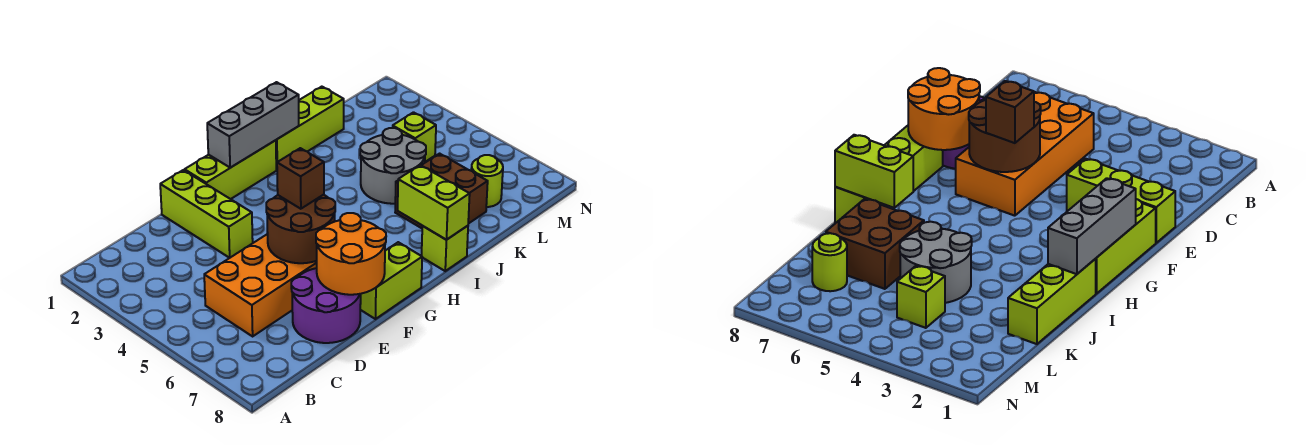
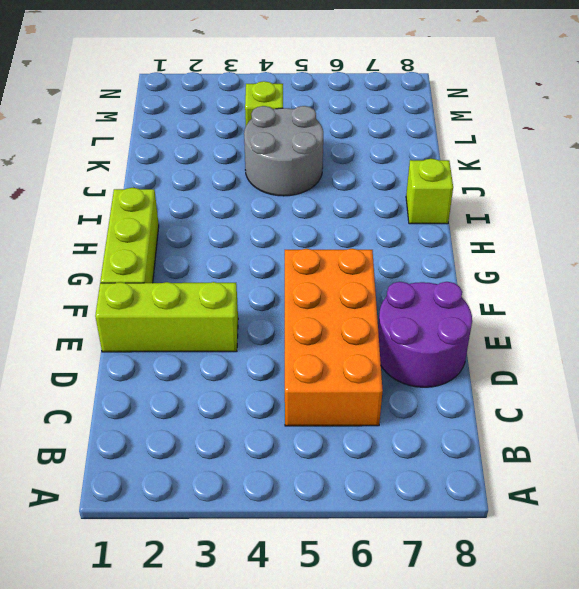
none -> lime brick F8:G8 level 1
none -> lime brick I1:K1 level 1
none -> brown brick J6:K7 level 1

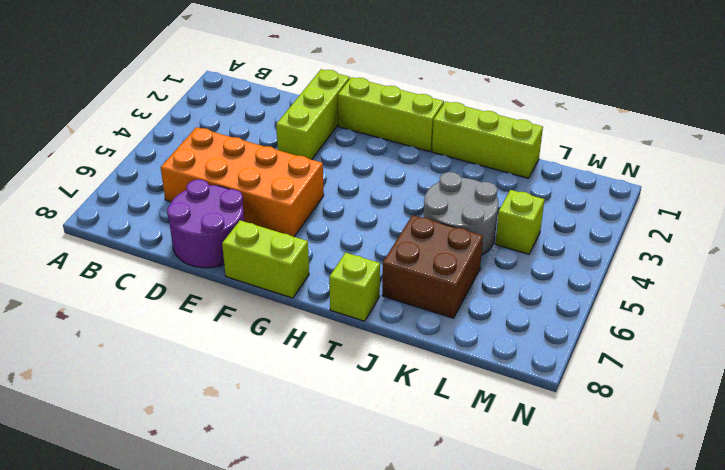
none -> lime round brick L7 level 1
none -> brown round brick E5:F6 level 2
none -> orange round brick E7:F8 level 2

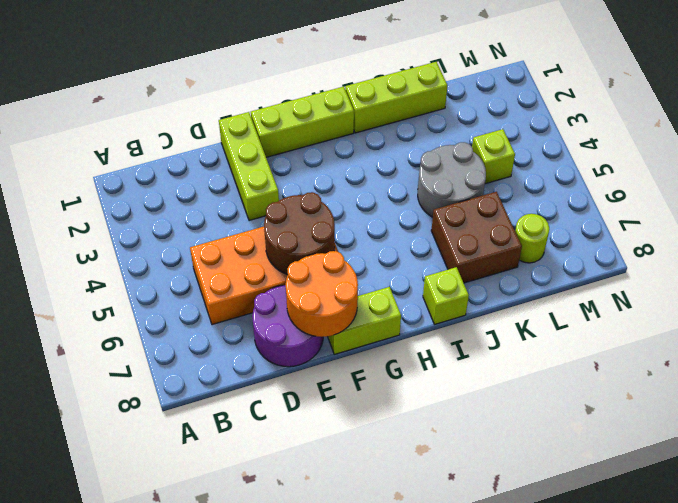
none -> grey brick G1:I1 level 2
none -> lime brick I7:I8 level 2
none -> brown brick F5 level 3

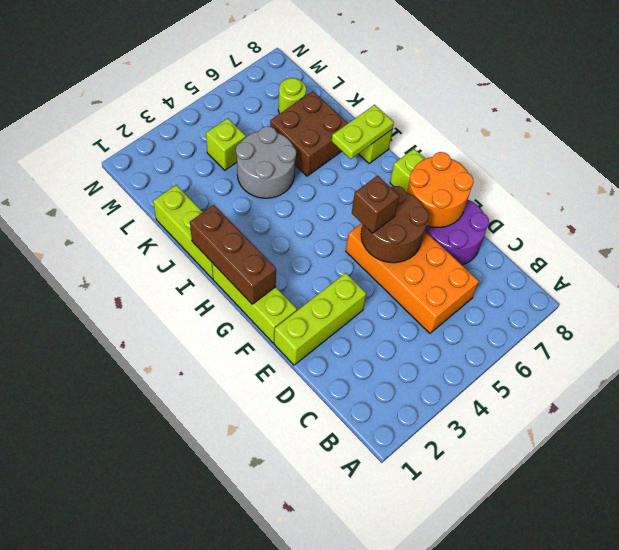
brown brick G1:I1 level 2 -> grey brick G1:I1 level 2
lime plate I7:I8 level 2 -> lime brick I7:I8 level 2

